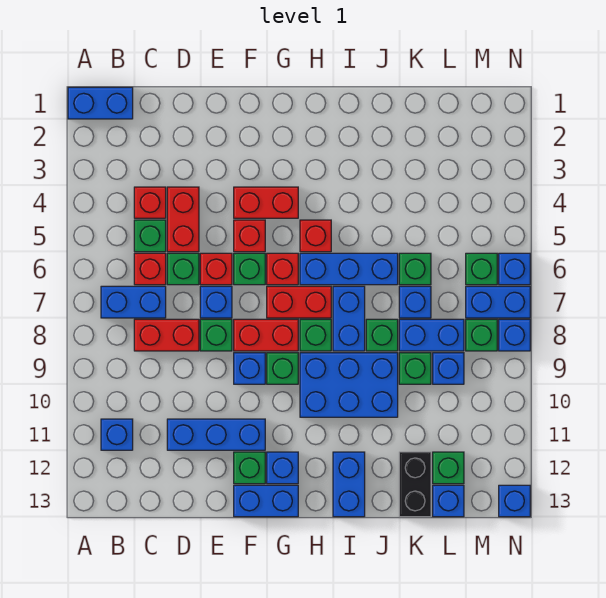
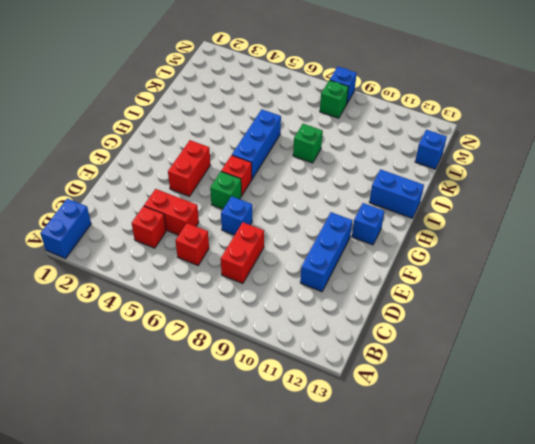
none -> blue brick B7:C7 level 1
none -> blue brick B11 level 1
none -> green brick C5 level 1
none -> green brick D6 level 1

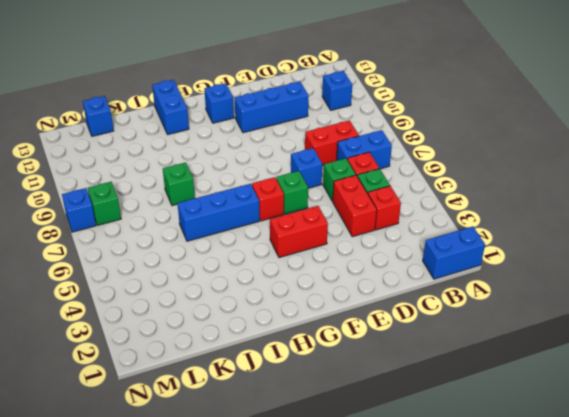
none -> red brick E6 level 1
none -> green brick E8 level 1
none -> red brick F5 level 1
none -> red brick F8:G8 level 1

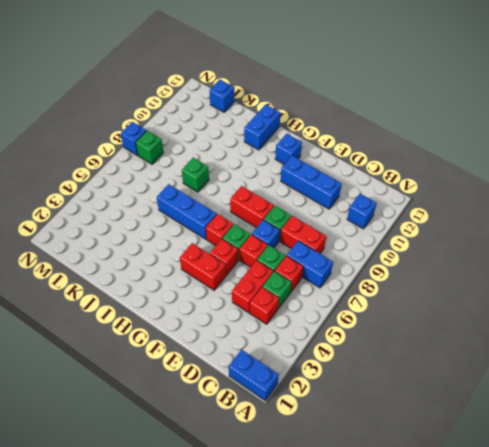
none -> blue brick F9 level 1
none -> green brick F12 level 1
none -> blue brick F13:G13 level 1
none -> red brick G7:H7 level 1

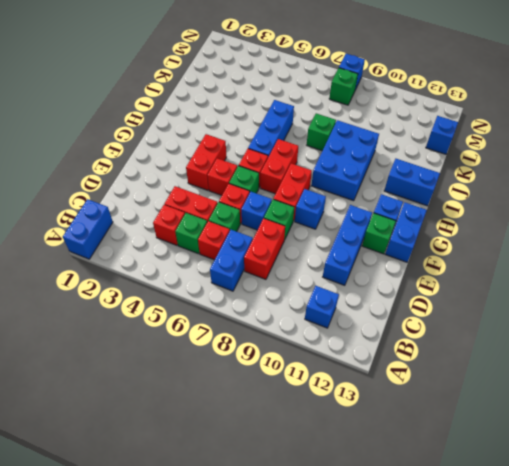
none -> green brick G9 level 1
none -> red brick H5 level 1
none -> green brick H8 level 1
none -> blue brick I7:I8 level 1

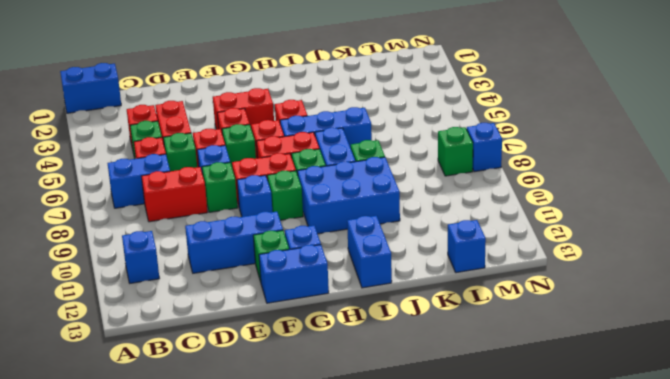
none -> green brick K6 level 1
none -> blue brick K7 level 1
none -> blue brick K8:L8 level 1
none -> green brick K9 level 1

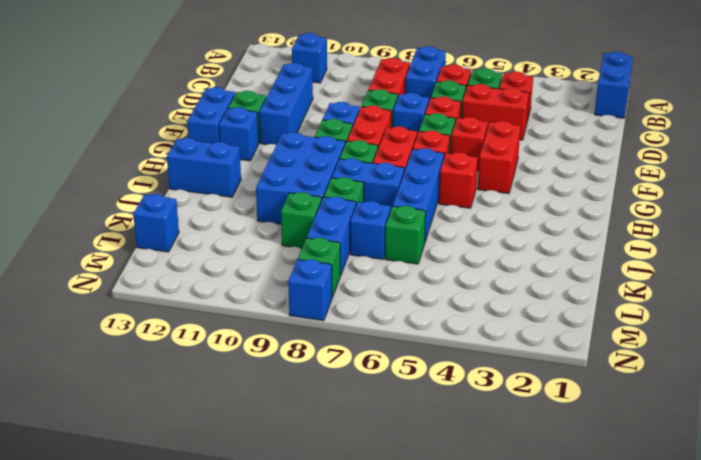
none -> black brick K12:K13 level 1
none -> blue brick L9 level 1
none -> green brick L12 level 1
none -> green brick M6 level 1

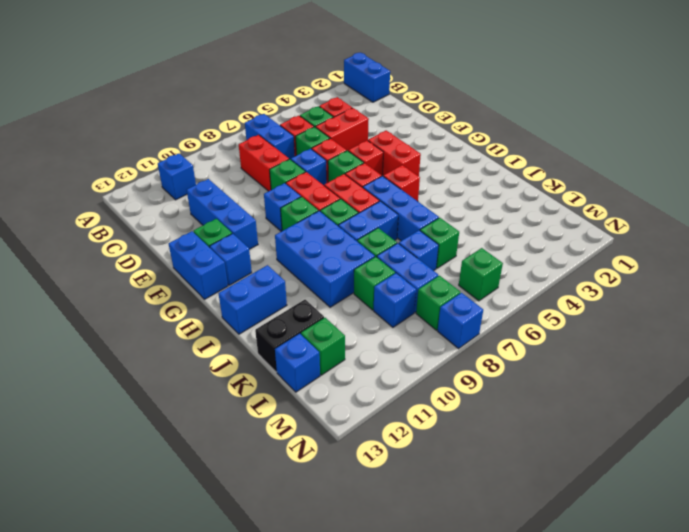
none -> blue brick M7:N7 level 1
none -> blue brick N6 level 1
none -> blue brick N13 level 1

